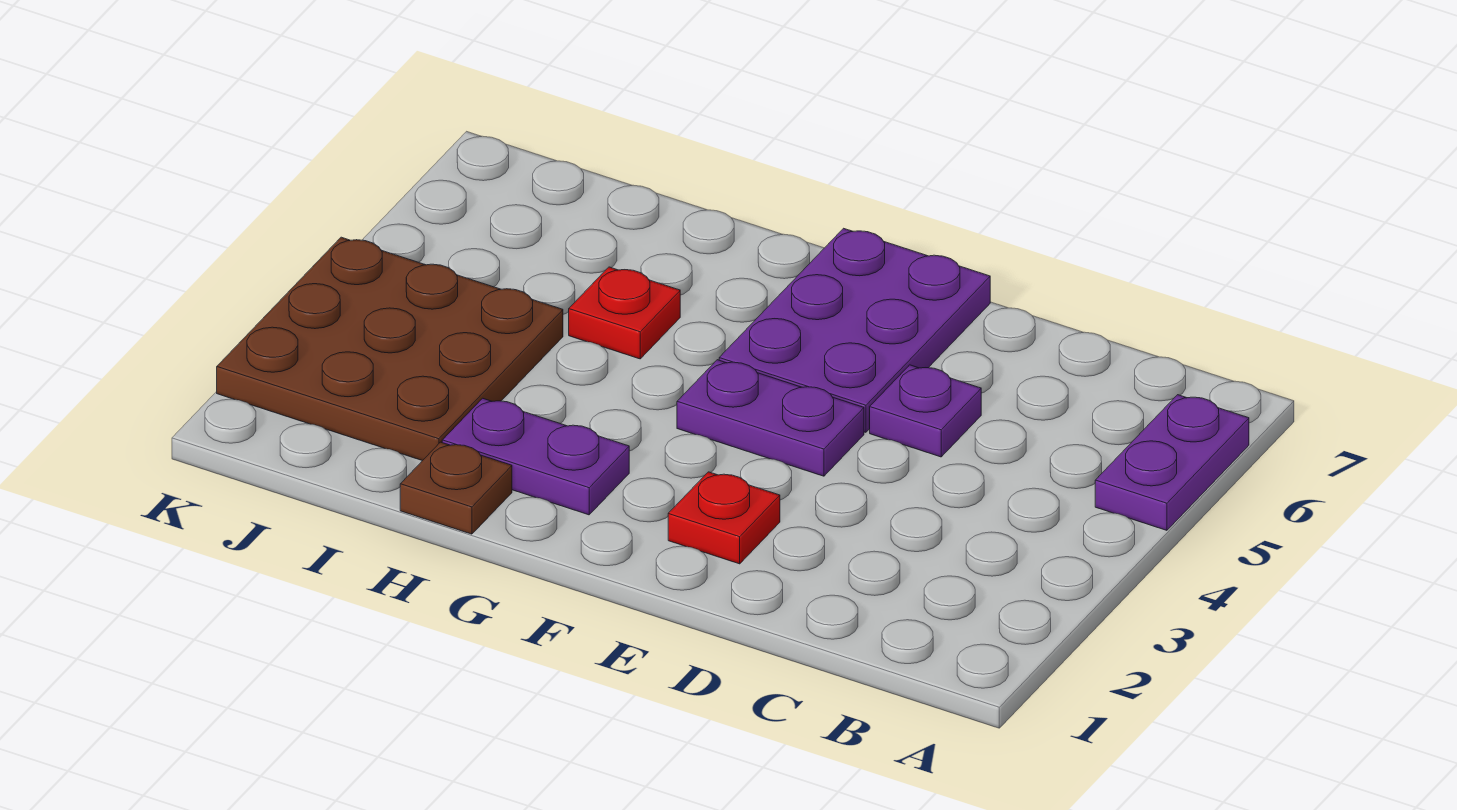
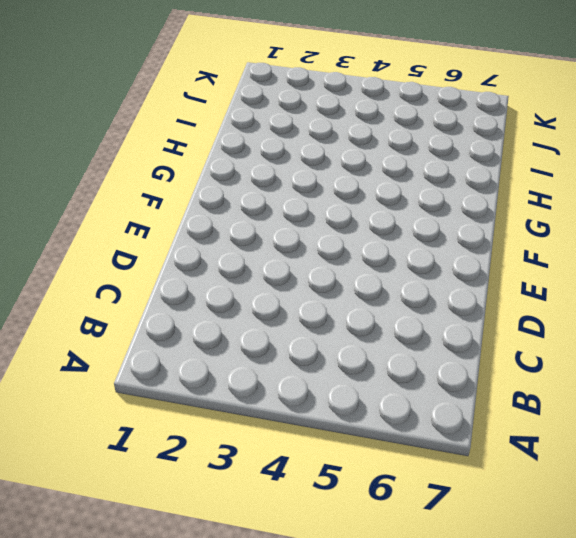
none -> purple plate A5:A6 level 1
none -> purple plate D5 level 1

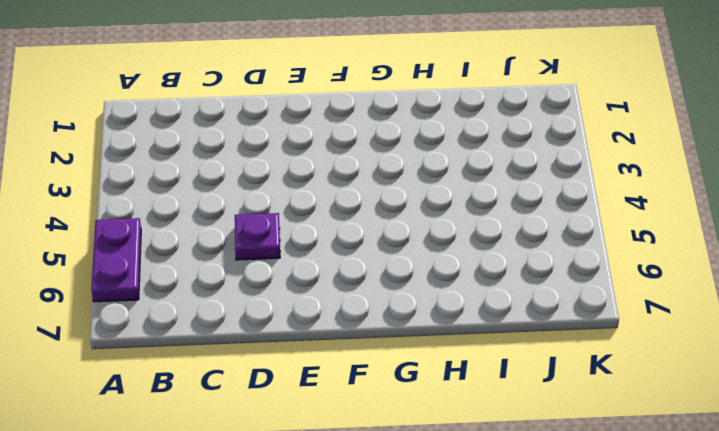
none -> red plate E2 level 1
none -> purple plate E4:F4 level 1

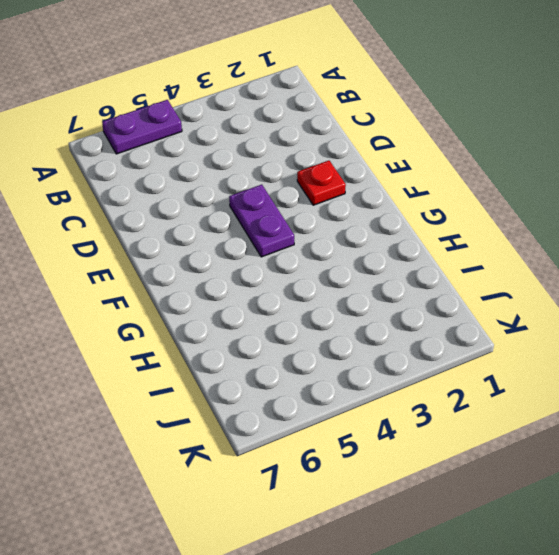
none -> purple plate D5 level 1
none -> purple plate E5:F7 level 1

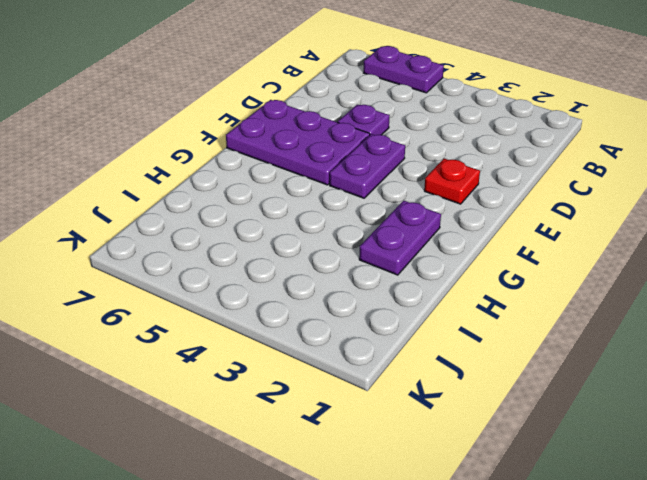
none -> brown plate H1 level 1
none -> red plate H5 level 1

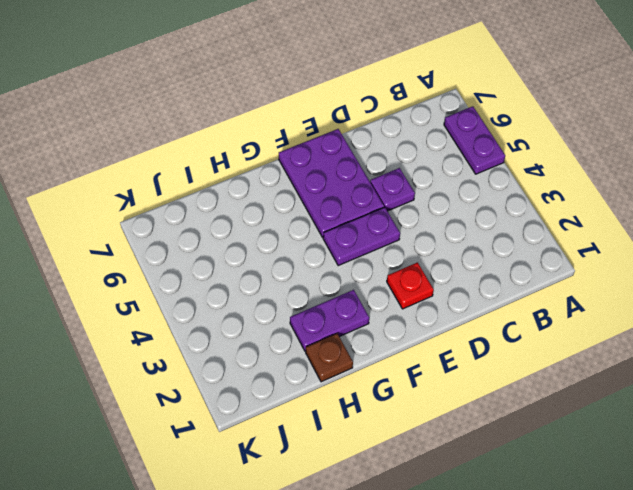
none -> red plate H5 level 1
none -> brown plate I2:K4 level 1

